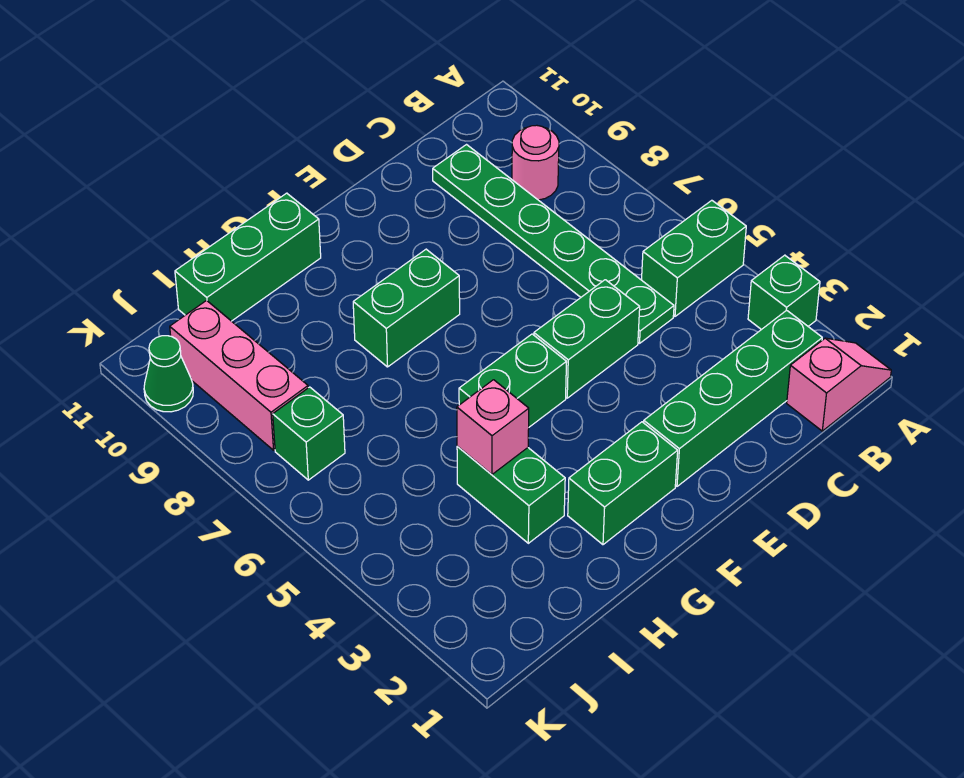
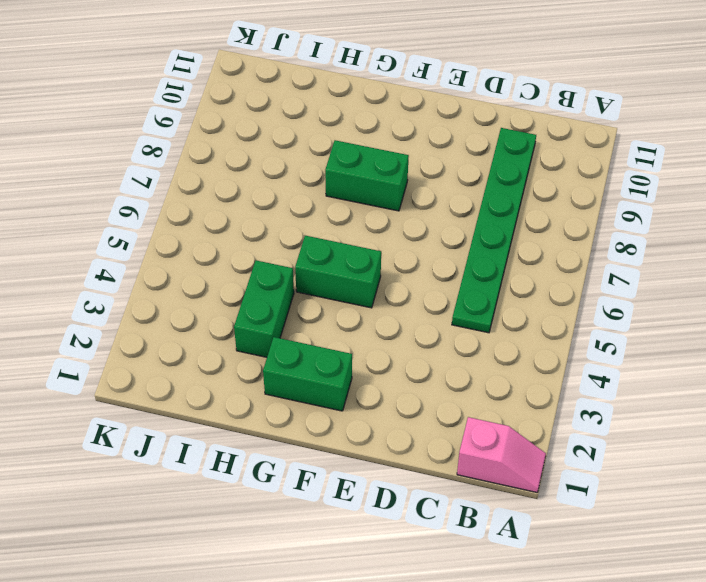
none -> green brick A3 level 1
none -> green brick A5:B5 level 1
none -> green brick B2:E2 level 1

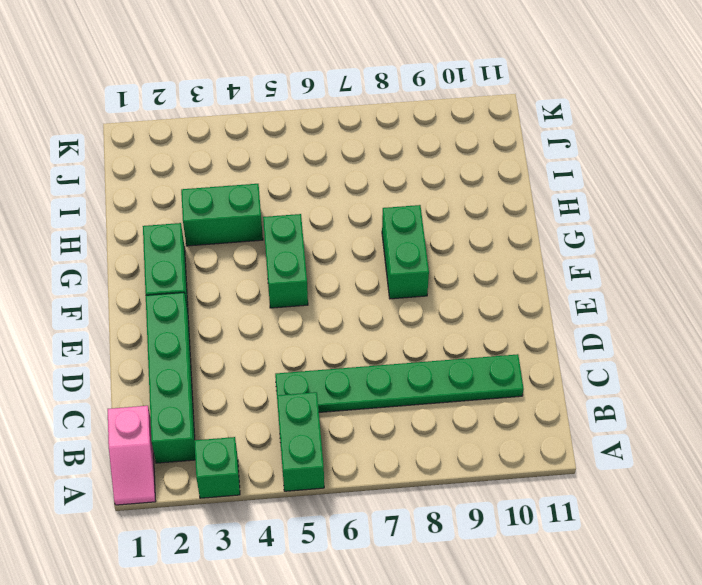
none -> pink round brick B9 level 1
none -> green brick D5:E5 level 1
none -> green brick G11:I11 level 1

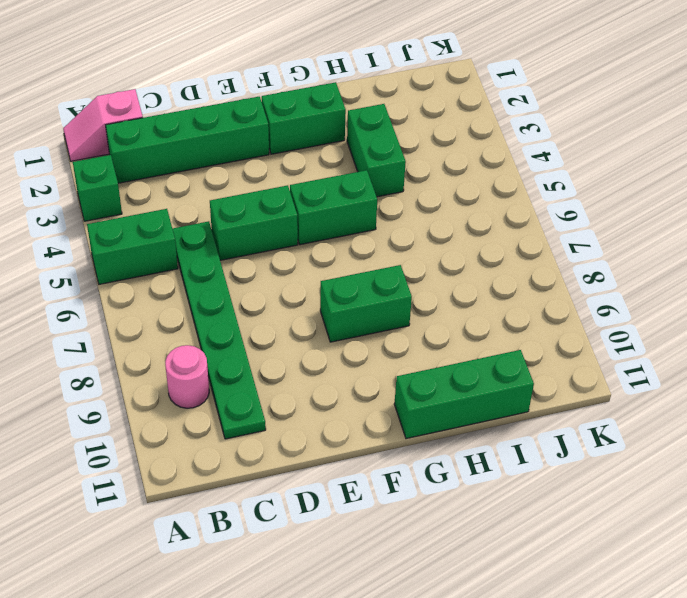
none -> green brick J7 level 1
none -> pink brick J8:J10 level 1
none -> green cone K10 level 1

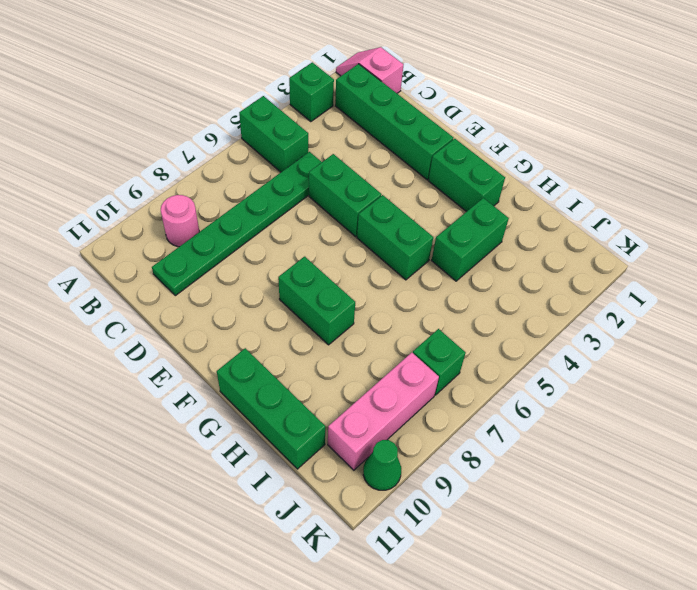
none -> pink brick H4 level 2

